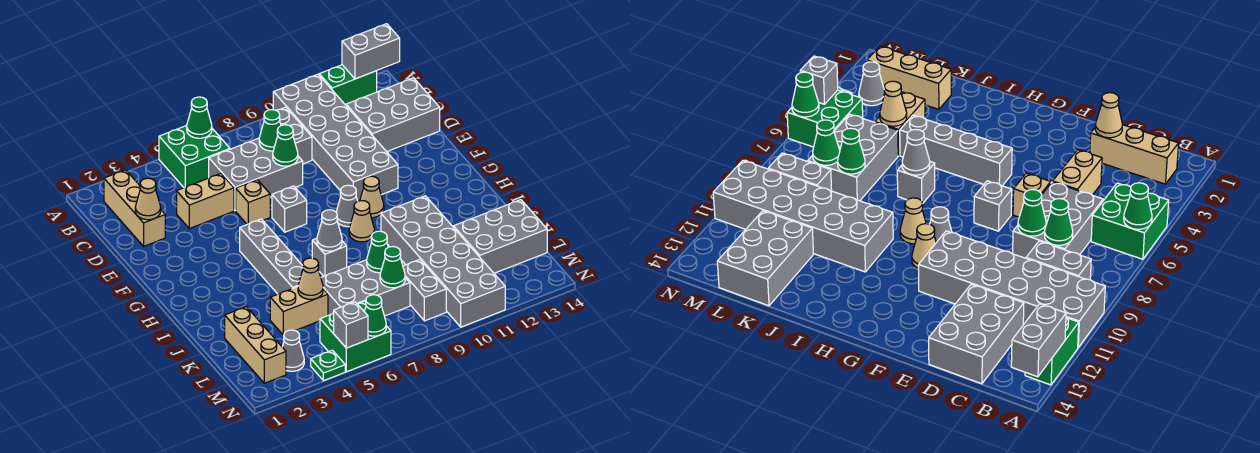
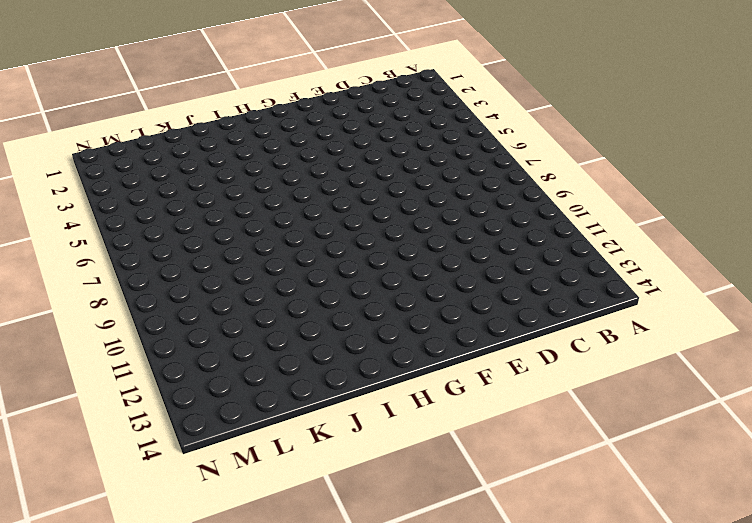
none -> green brick A5:B6 level 1
none -> grey brick A10:F11 level 1
none -> green brick A12:A13 level 1
none -> tan brick B2:D2 level 1

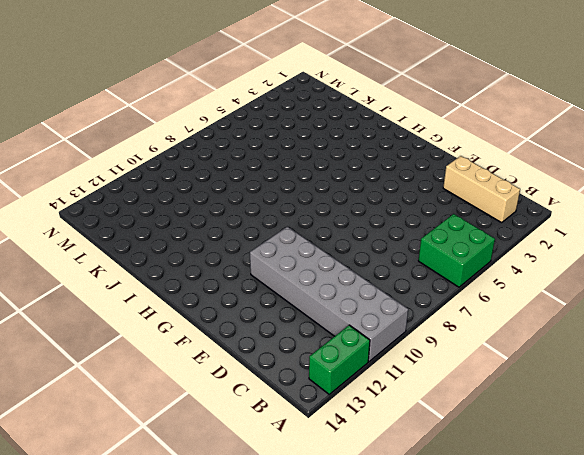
none -> grey brick B9:C9 level 1
none -> grey brick C6:D8 level 1
none -> grey brick C12:D14 level 1
none -> tan brick D4:D5 level 1

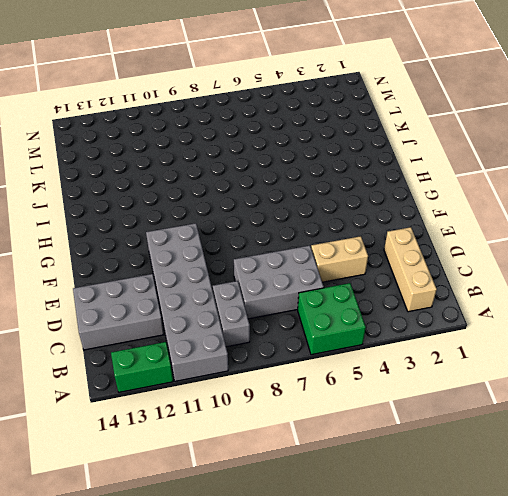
none -> tan brick E6 level 1
none -> grey brick F7 level 1
none -> grey brick G5:J5 level 1
none -> grey cone G9 level 1

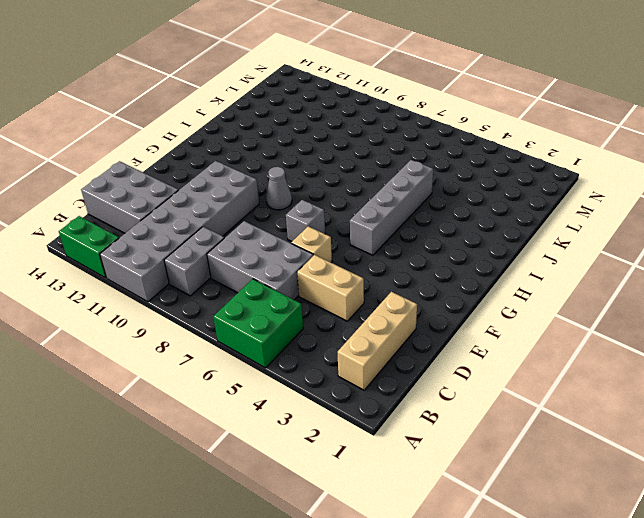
none -> tan cone G10 level 1
none -> tan cone H9 level 1
none -> grey brick I7 level 1
none -> grey brick I10:N11 level 1

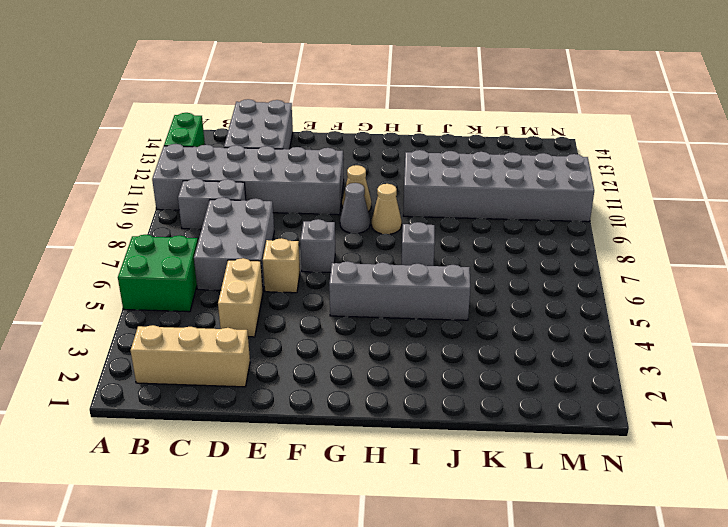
none -> tan brick K2:M2 level 1
none -> tan brick K4:K5 level 1
none -> grey brick K6:L8 level 1
none -> grey brick K12:L14 level 1

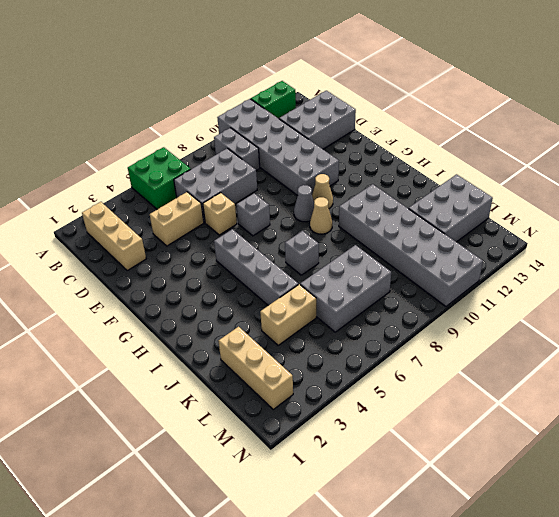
none -> grey brick L9:M9 level 1
none -> grey cone M3 level 1
none -> green brick M5:N6 level 1
none -> green plate N4 level 1

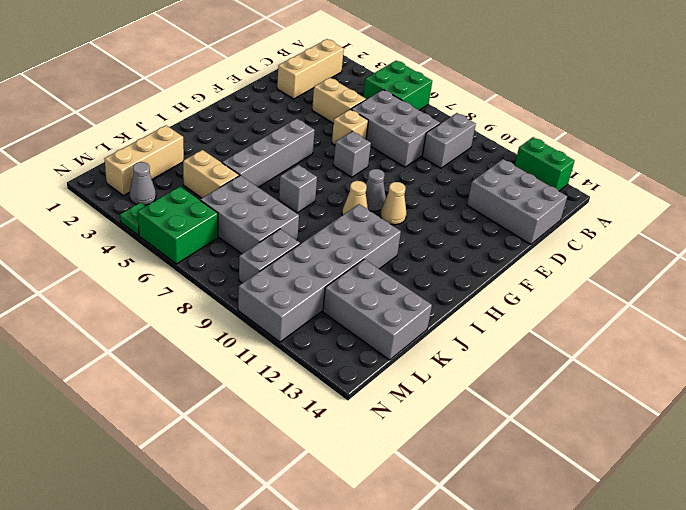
none -> grey brick A10:F11 level 1
none -> green cone A6 level 2
none -> grey brick A13:A14 level 2
none -> green cone C8 level 2

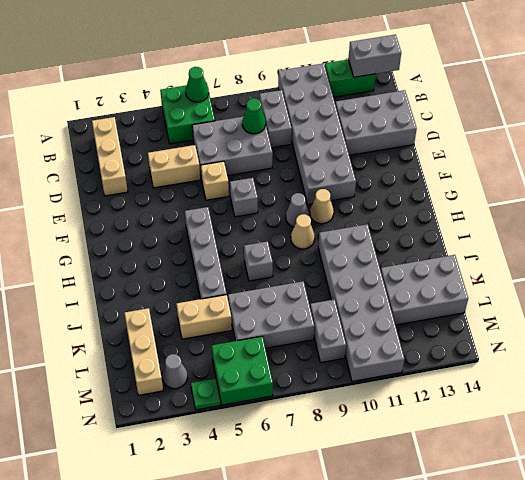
none -> tan cone D2 level 2
none -> green cone D8 level 2
none -> grey cone I7 level 2
none -> tan cone K5 level 2

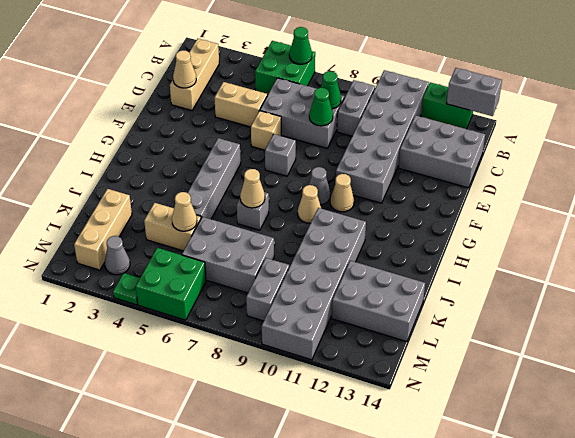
tan cone I7 level 2 -> grey cone I7 level 2
none -> green cone K8 level 2
none -> green cone L8 level 2
none -> grey brick N5 level 2
none -> green cone N6 level 2

